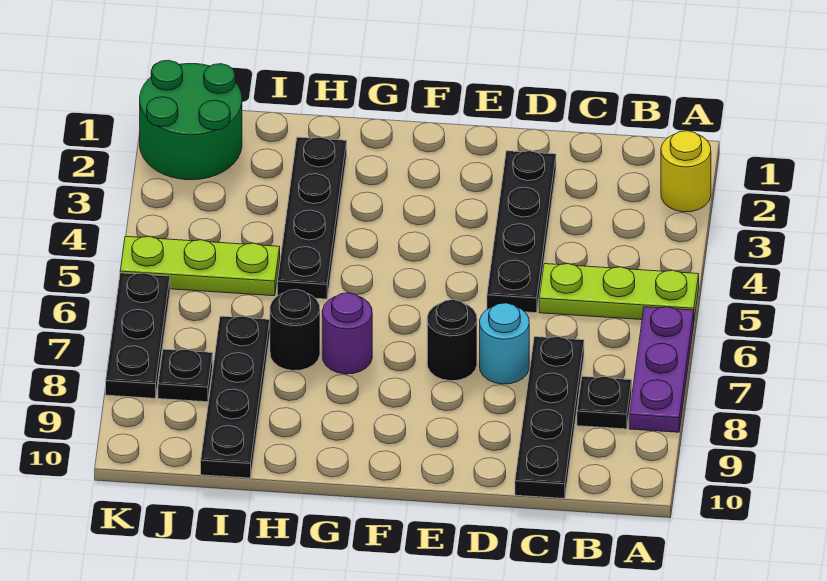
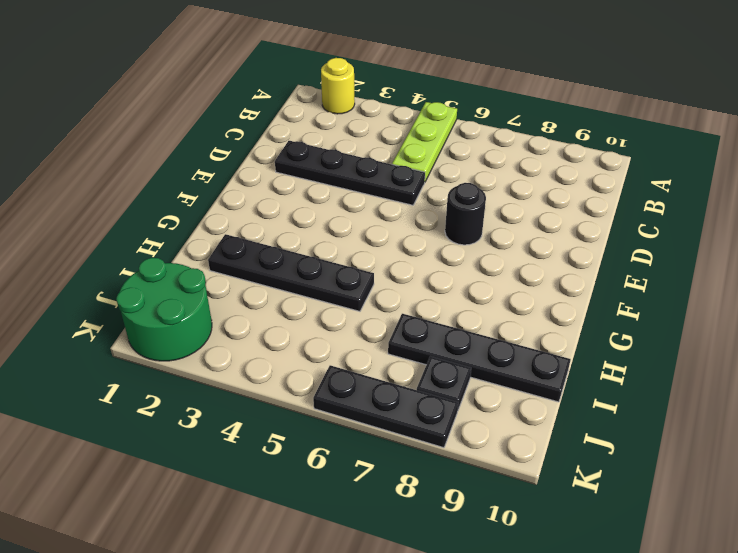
none -> purple plate A6:A8 level 1
none -> black plate B8 level 1
none -> black plate C7:C10 level 1

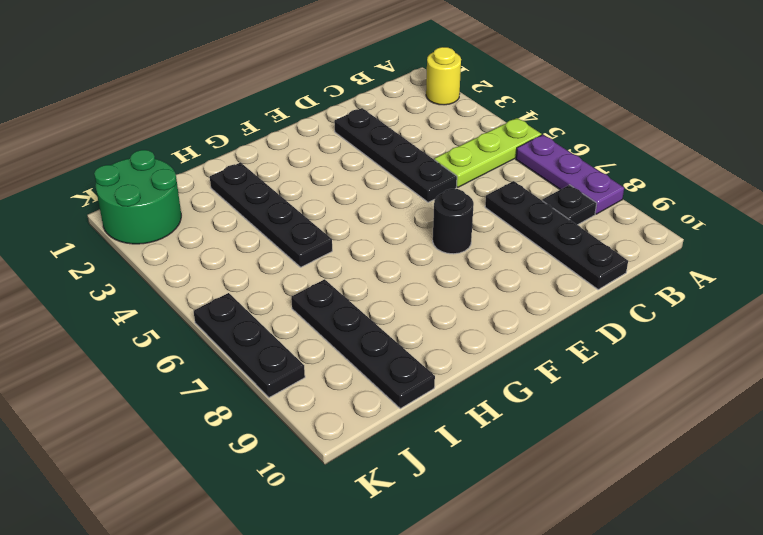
none -> cyan round brick D7 level 1
none -> purple round brick G7 level 1
none -> black round brick H7 level 1

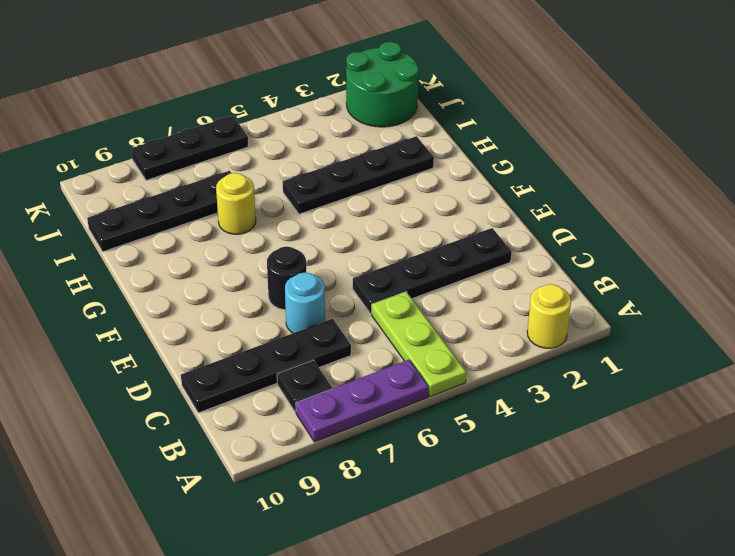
yellow round brick H7 level 1 -> black round brick H7 level 1
none -> purple round brick G7 level 1
none -> lime plate I5:K5 level 1
none -> black plate J8 level 1

